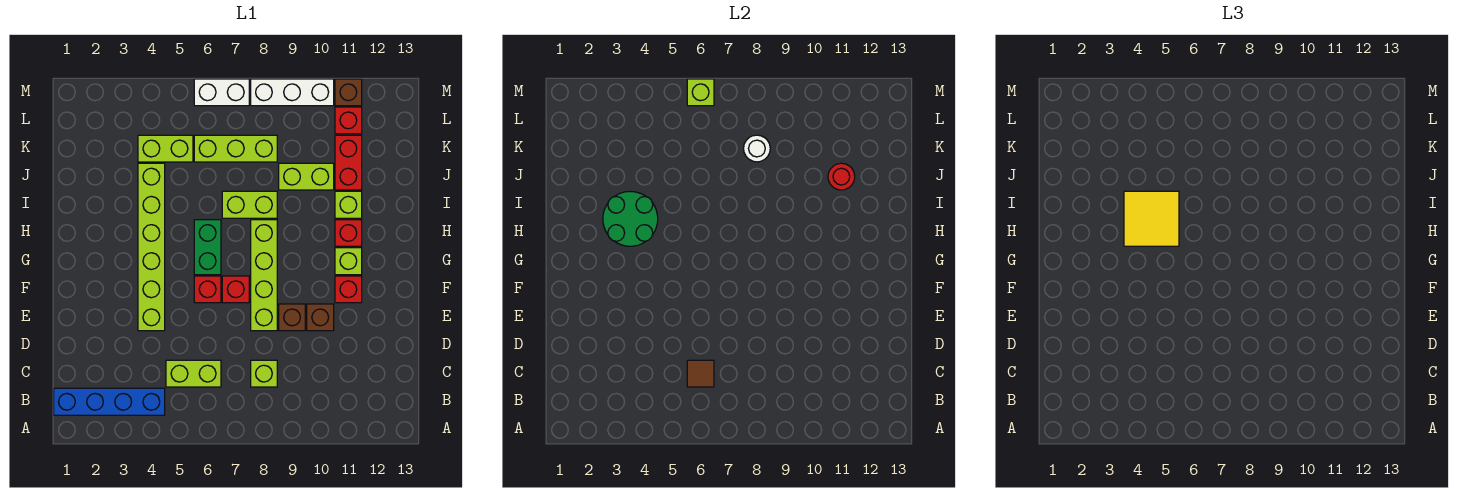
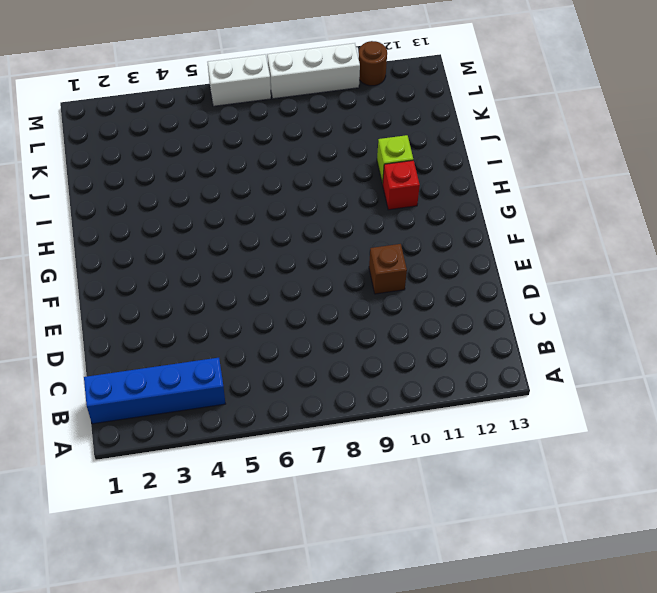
brown round brick M11 level 1 -> brown brick M11 level 1
none -> lime brick C5:C6 level 1
none -> lime brick C8 level 1
none -> lime brick E4:J4 level 1

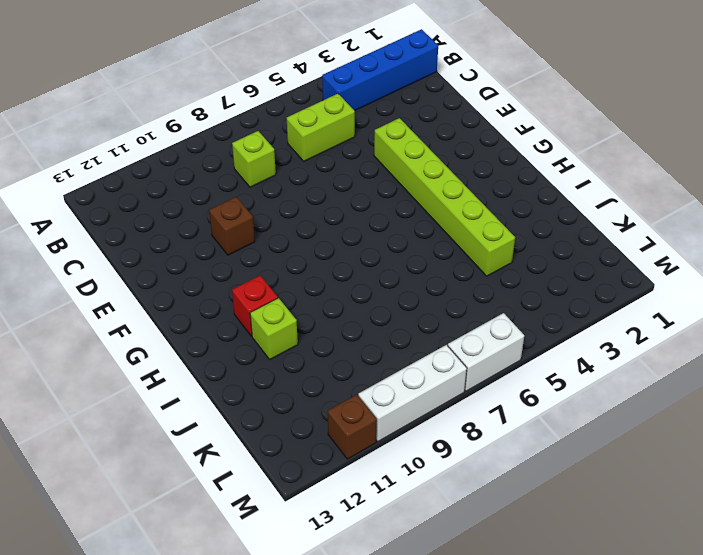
none -> lime brick E8:H8 level 1
none -> brown brick E9 level 1
none -> red brick F6 level 1

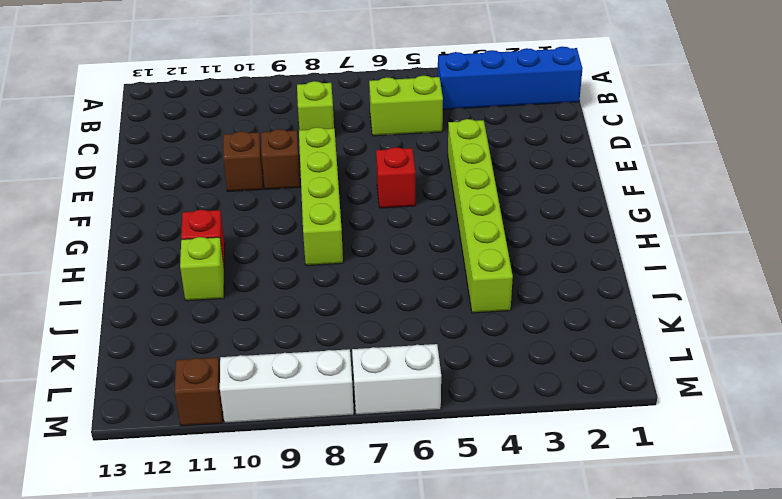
none -> red brick F7 level 1
none -> red brick F11 level 1
none -> green brick G6:H6 level 1

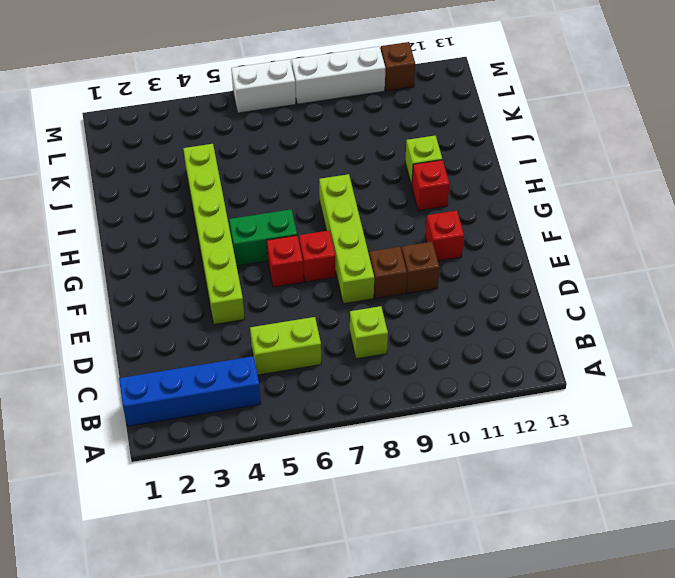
green brick G5:G6 level 1 -> green brick G6:H6 level 1
none -> lime brick G11 level 1
none -> lime brick I7:I8 level 1
none -> lime brick J9:J10 level 1

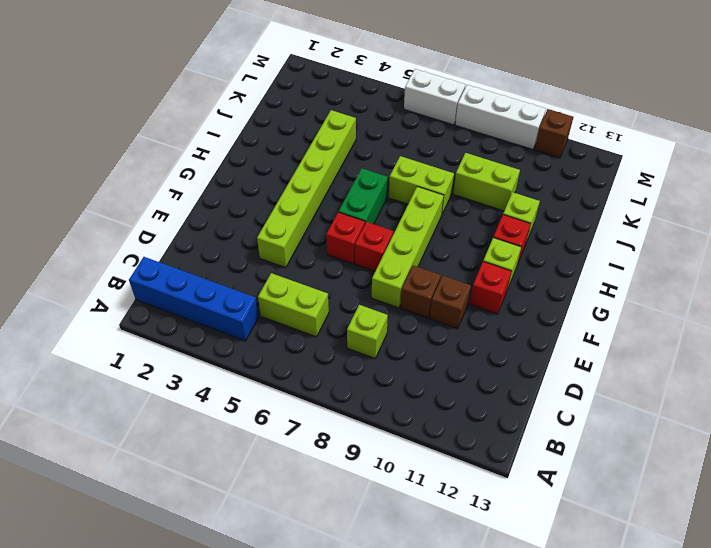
none -> red brick J11:K11 level 1
none -> lime brick K4:K5 level 1
none -> lime brick K6:K8 level 1

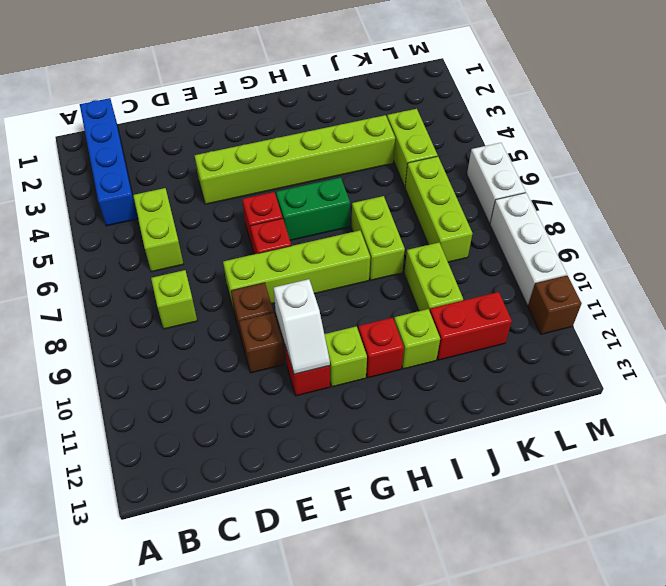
white slope F10:F11 level 2 top 10 -> none
none -> red brick L11 level 1
none -> brown tile C6 level 2
none -> green round brick H3:I4 level 2

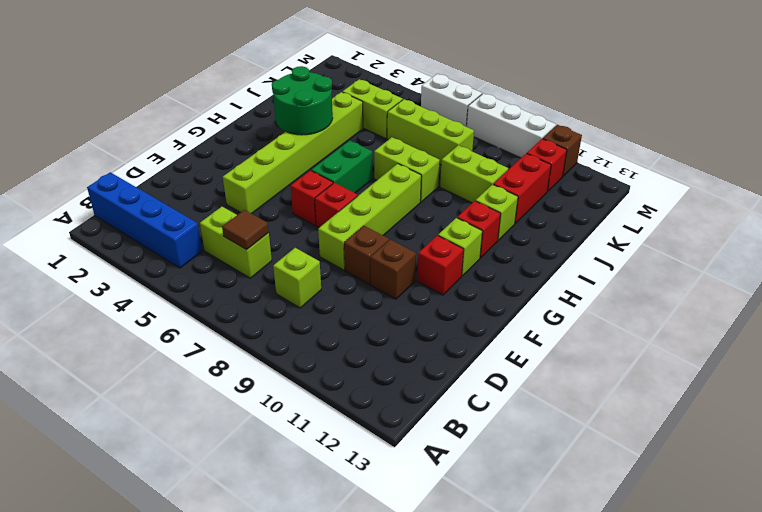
none -> red round brick J11 level 2
none -> white round brick K8 level 2
none -> lime brick M6 level 2

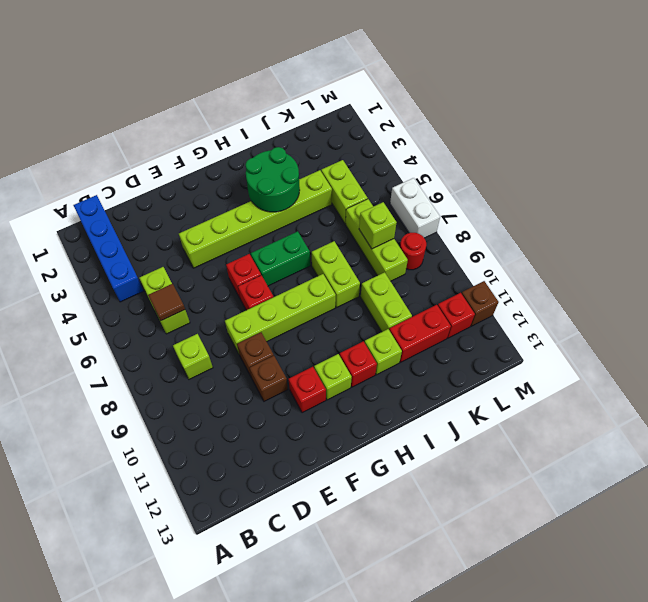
lime brick K7 level 2 -> lime brick M6 level 2
red round brick L8 level 1 -> red round brick J11 level 2
none -> white brick M8:M10 level 1
none -> white round brick K8 level 2
none -> yellow tile H4:I5 level 3

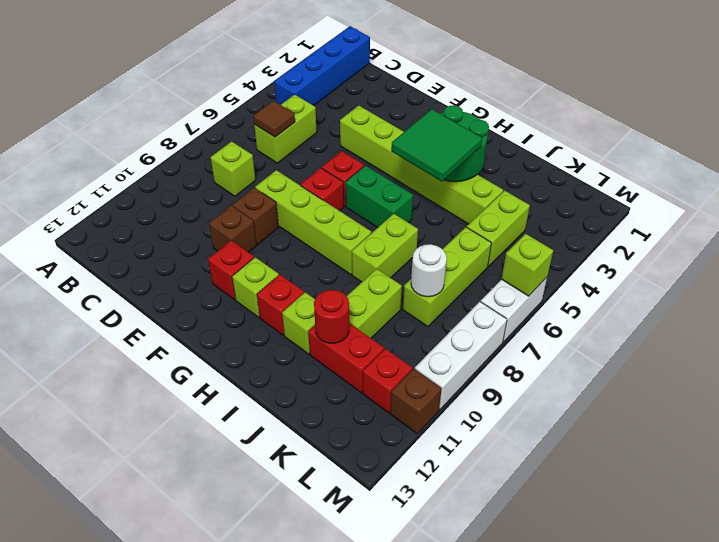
green tile H4:I5 level 3 -> yellow tile H4:I5 level 3

